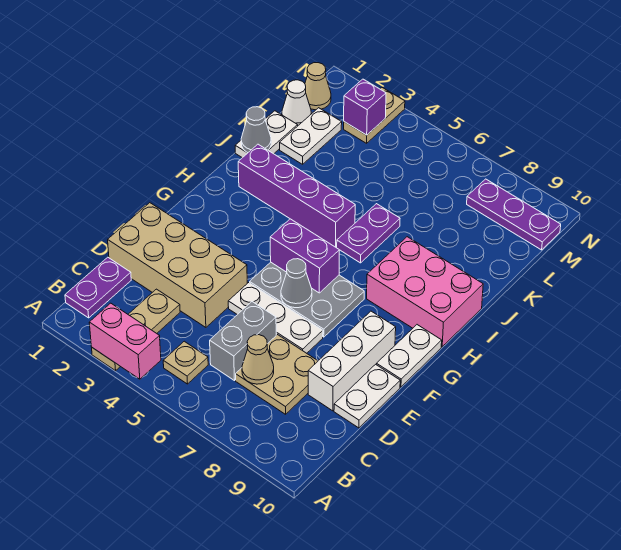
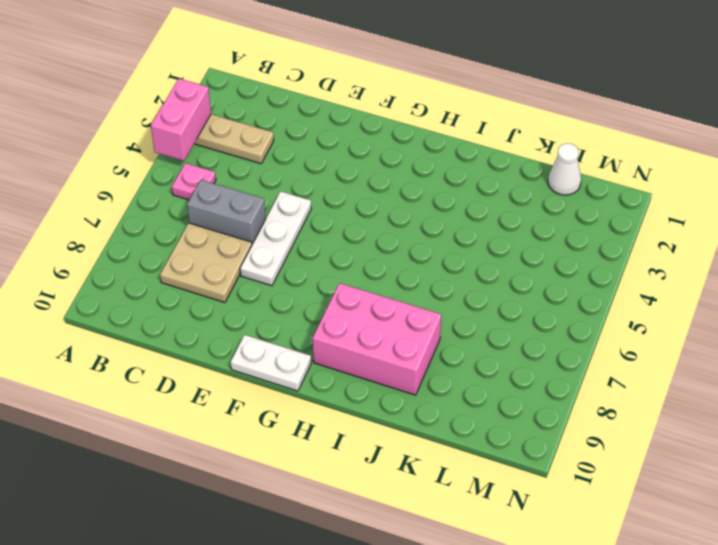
pink plate B5 level 1 -> tan plate B5 level 1
pink brick H8:J9 level 1 -> pink brick H8:I10 level 1
none -> purple plate B1:C1 level 1
none -> tan brick D1:E4 level 1
none -> white brick D9:F9 level 1

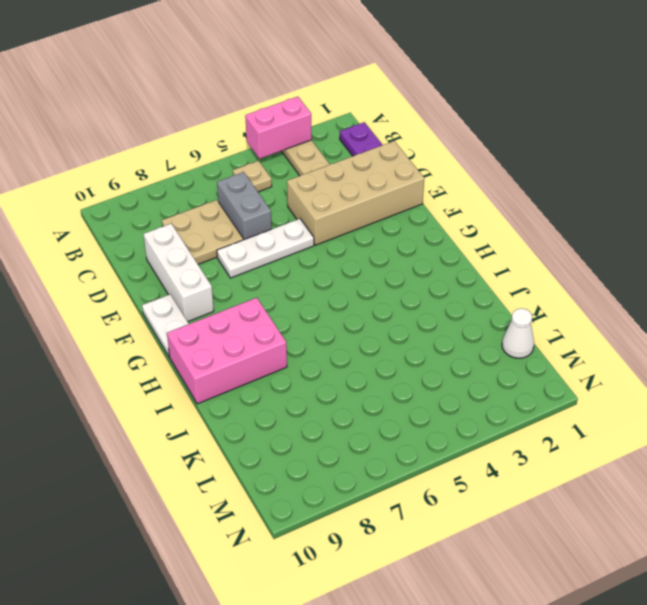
none -> white plate D10:E10 level 1
none -> grey plate F5:G7 level 1
none -> purple brick I2:I5 level 1

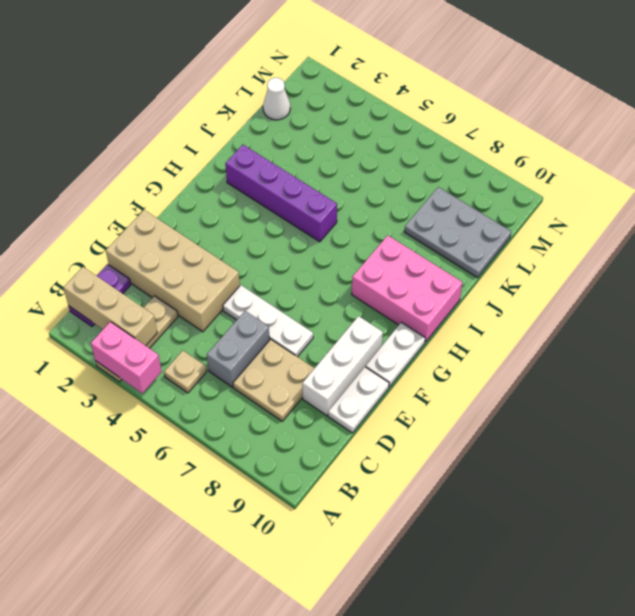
tan brick B1:B3 level 2 -> none
grey plate K8:L10 level 1 -> grey plate F5:G7 level 1
none -> purple plate I6:J6 level 1
none -> white plate J1:K1 level 1
none -> white plate K2:L2 level 1

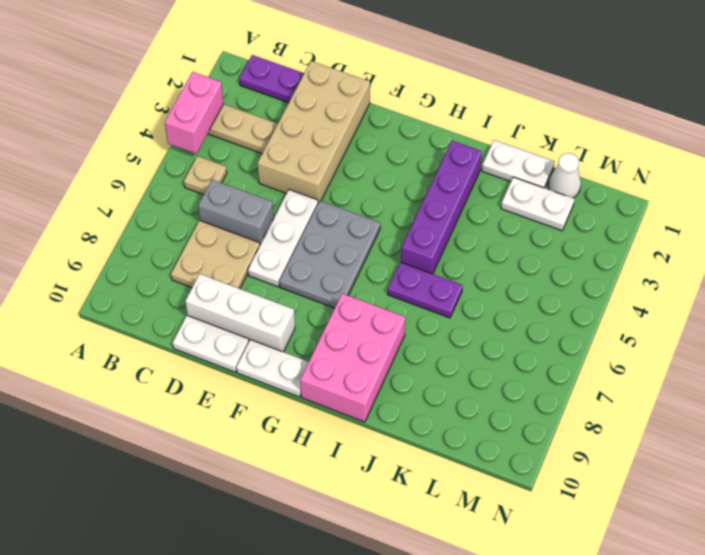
none -> tan cone M1 level 1
none -> tan plate M3:N3 level 1
none -> purple plate M8:M10 level 1

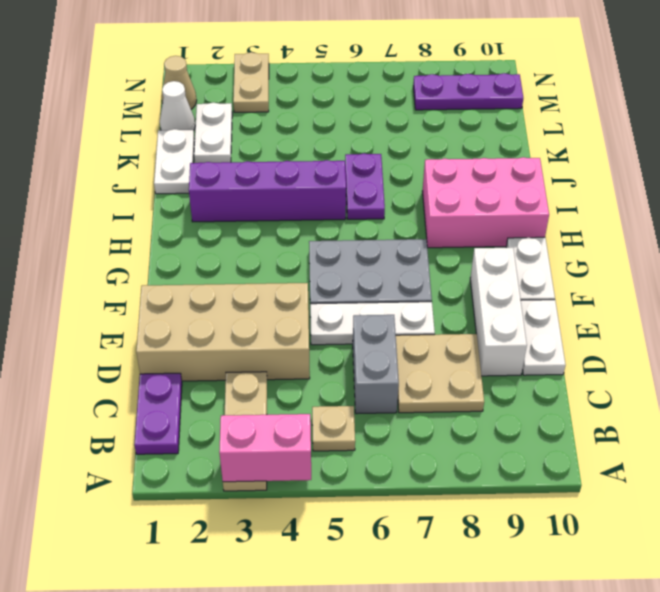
none -> tan cone C7 level 2
none -> grey cone F6 level 2
none -> purple brick G5:G6 level 2

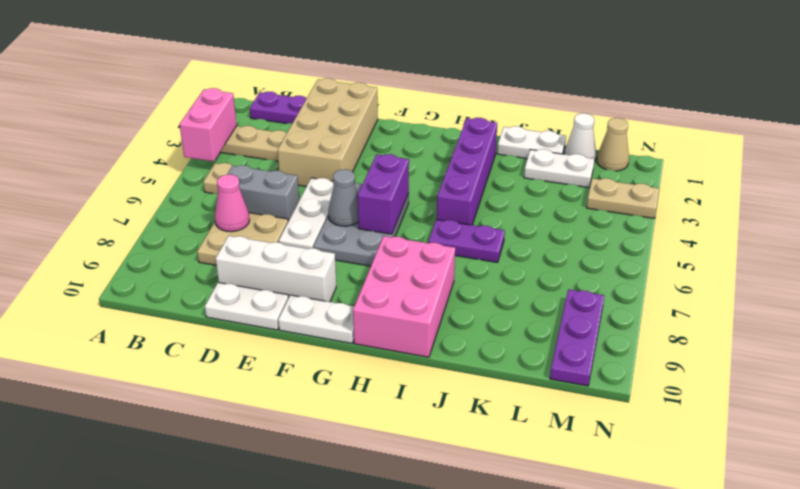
pink cone C7 level 2 -> tan cone C7 level 2
none -> grey cone J1 level 2
none -> purple brick M3 level 2

